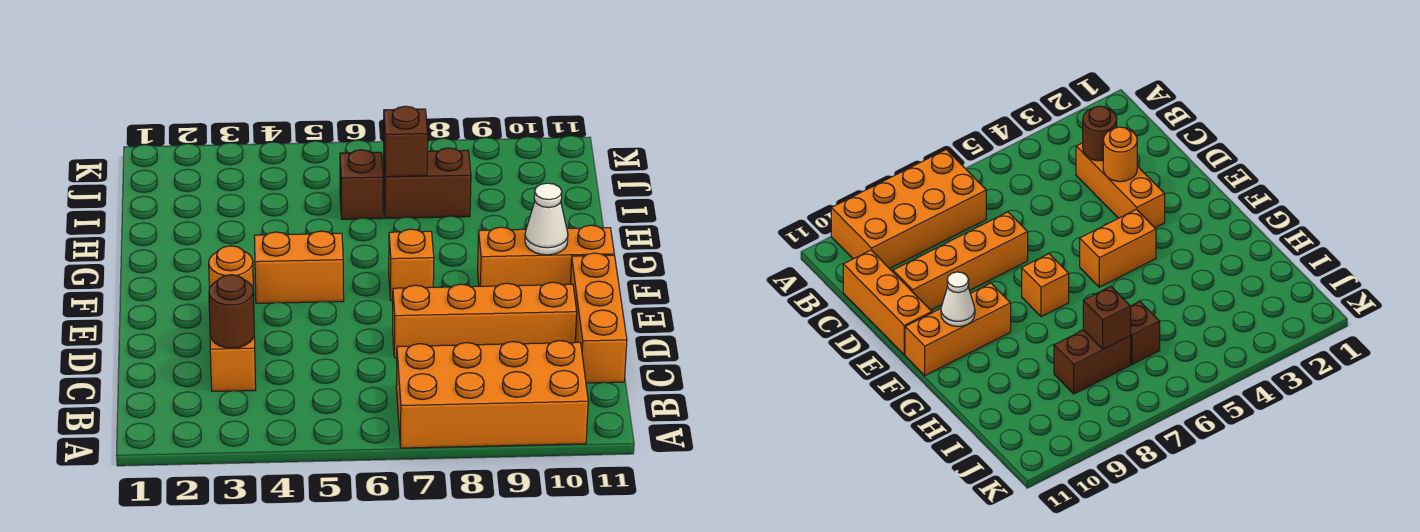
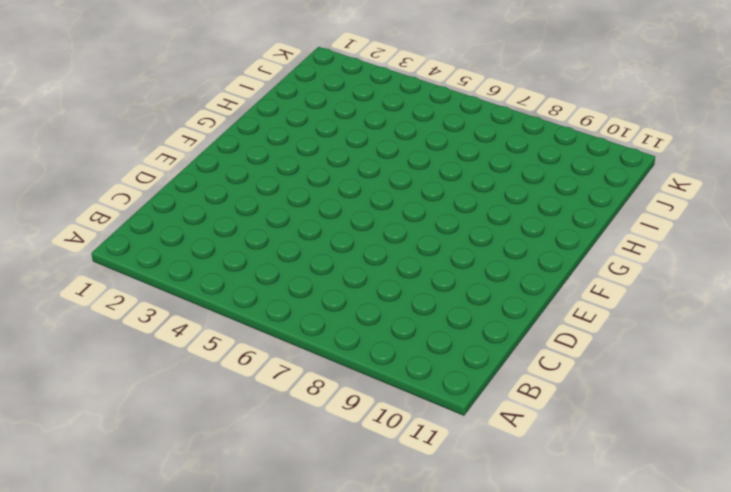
none -> orange brick A7:B10 level 1
none -> orange brick C3:E3 level 1
none -> orange brick C11:E11 level 1

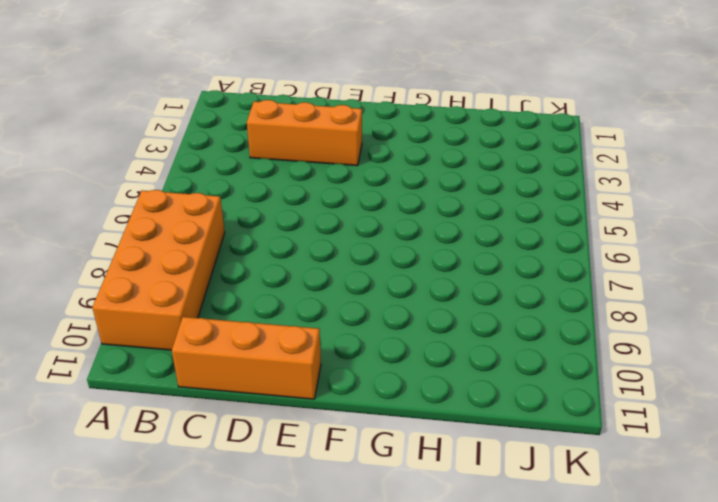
none -> orange brick D7:D10 level 1
none -> orange brick F4:F5 level 1
none -> orange brick F7 level 1

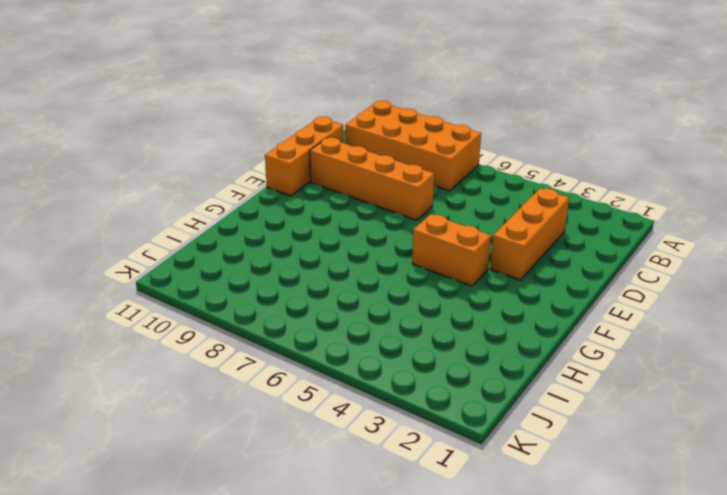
none -> orange brick F7 level 1
none -> orange brick F9:F11 level 1
none -> brown brick I6 level 1

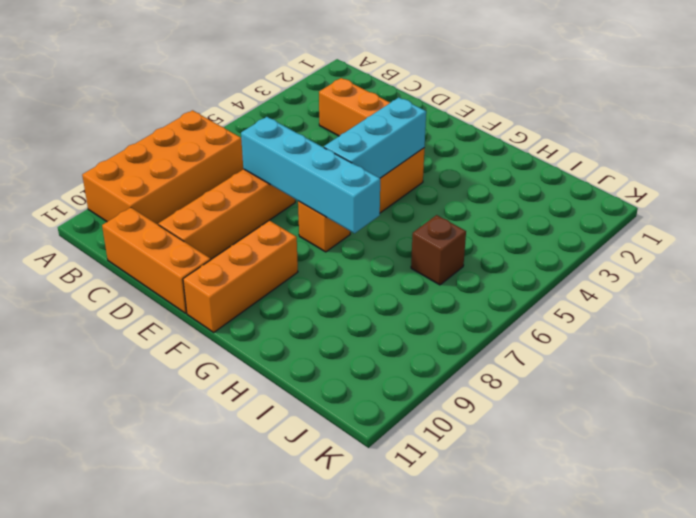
cyan brick D7:G7 level 2 -> none
cyan brick F4:F6 level 2 -> none
none -> brown brick I7:I8 level 1
none -> brown round brick C3 level 2
none -> orange round brick D3 level 2

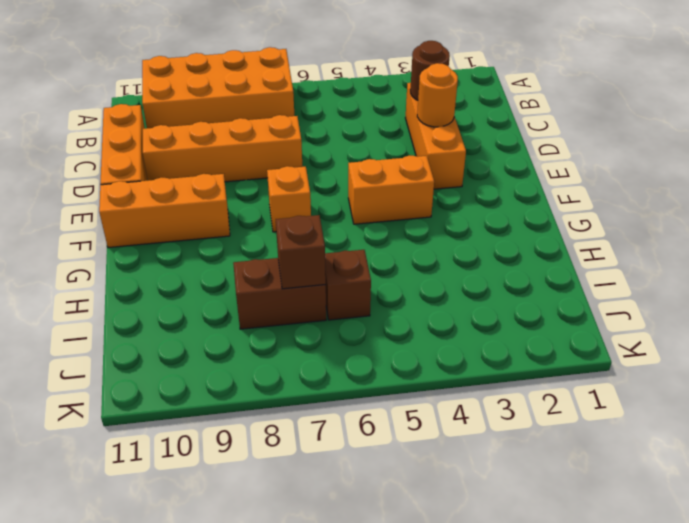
none -> white cone F10 level 2

